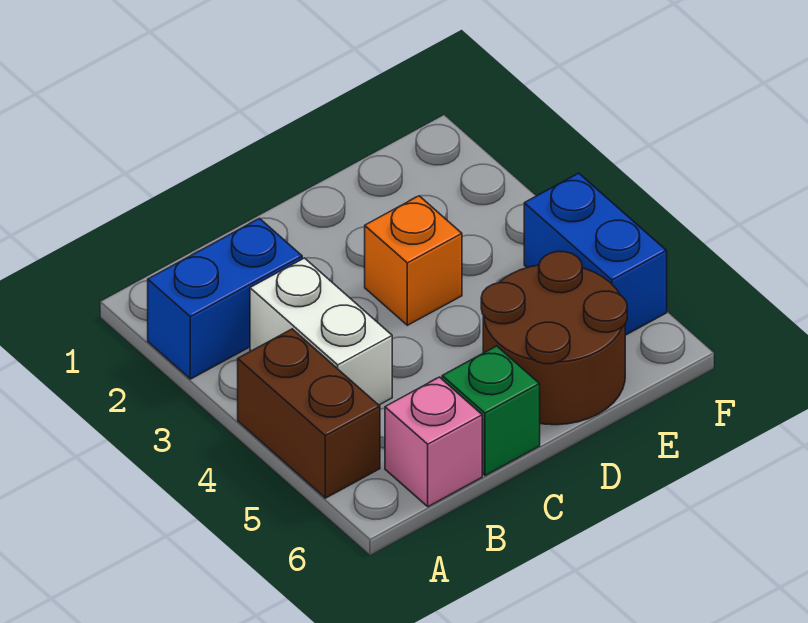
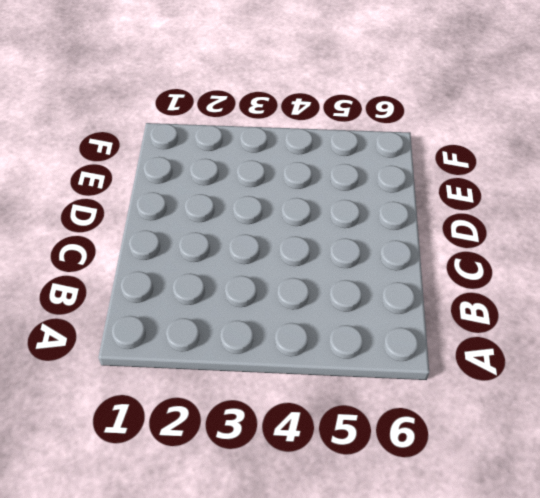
none -> blue brick A2:B2 level 1
none -> brown brick A4:A5 level 1

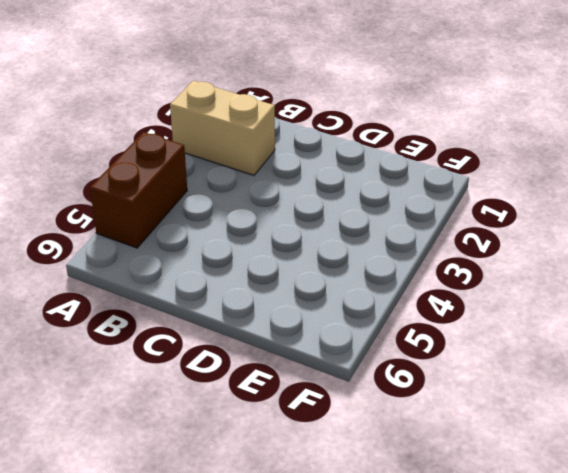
tan brick A2:B2 level 1 -> blue brick A2:B2 level 1
none -> white brick B3:B4 level 1
none -> pink brick B6 level 1

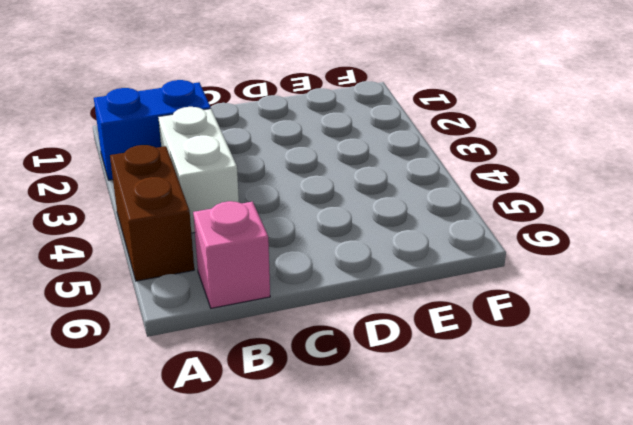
none -> green brick C6 level 1
none -> orange brick D3 level 1

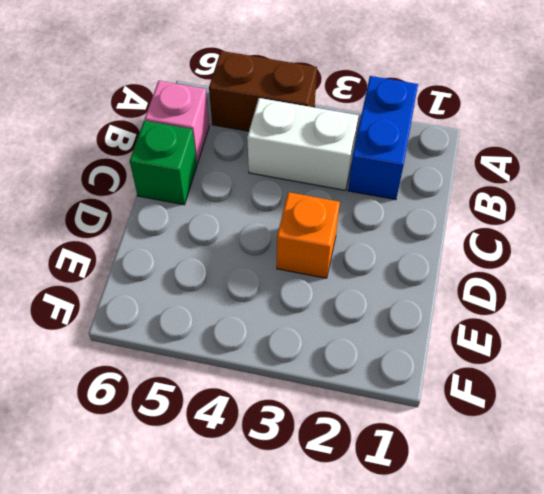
none -> brown round brick D5:E6 level 1
none -> blue brick F4:F5 level 1

